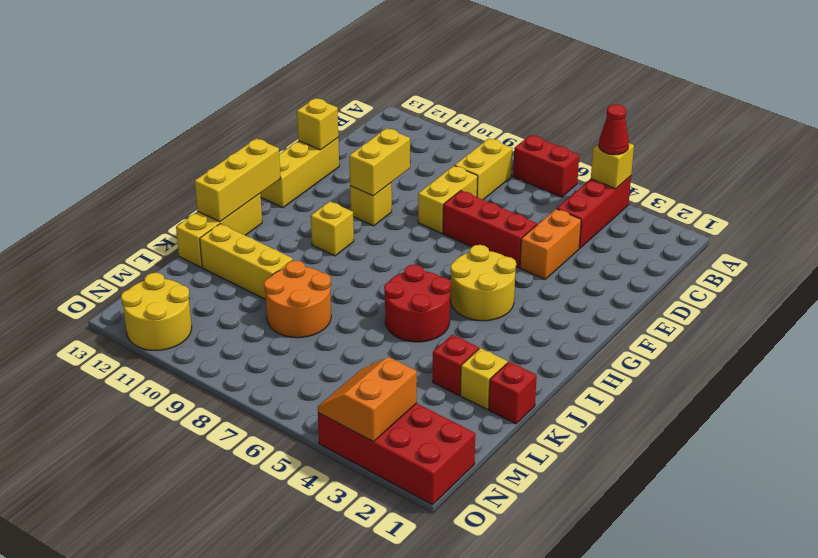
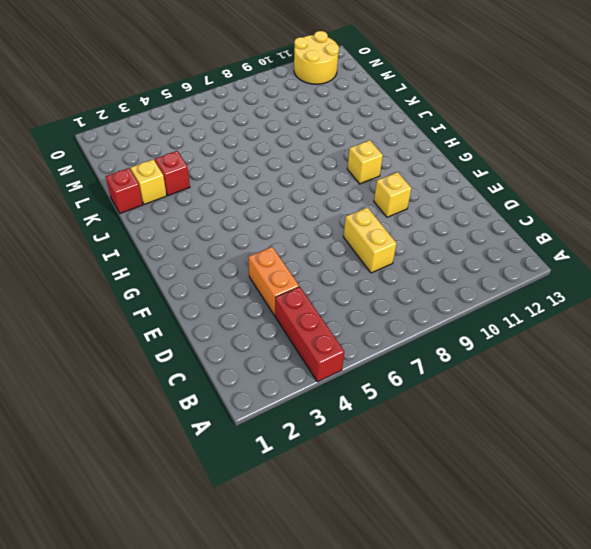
none -> red brick A6:A7 level 1
none -> yellow brick B8:C8 level 1
none -> red brick E5:E7 level 1

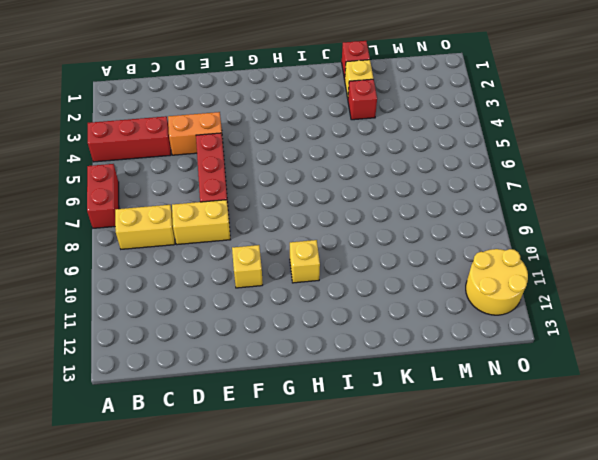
none -> yellow brick E13:G13 level 1
none -> yellow round brick G4:H5 level 1
none -> red round brick I5:J6 level 1

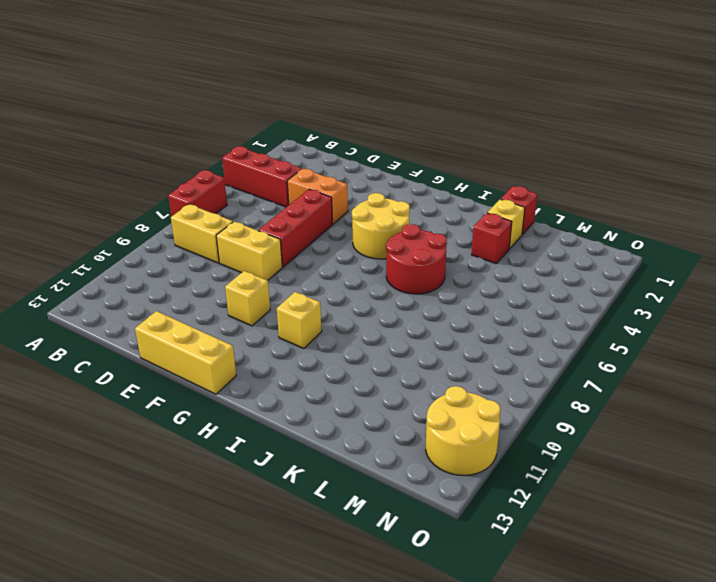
none -> yellow brick I13:K13 level 1
none -> orange round brick K8:L9 level 1
none -> yellow brick K10:K12 level 1

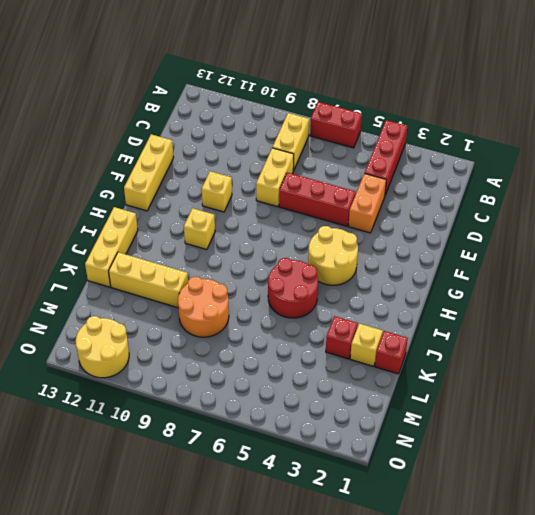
none -> red brick N1:O4 level 1
none -> yellow brick A4 level 2
none -> yellow brick E10:F10 level 2

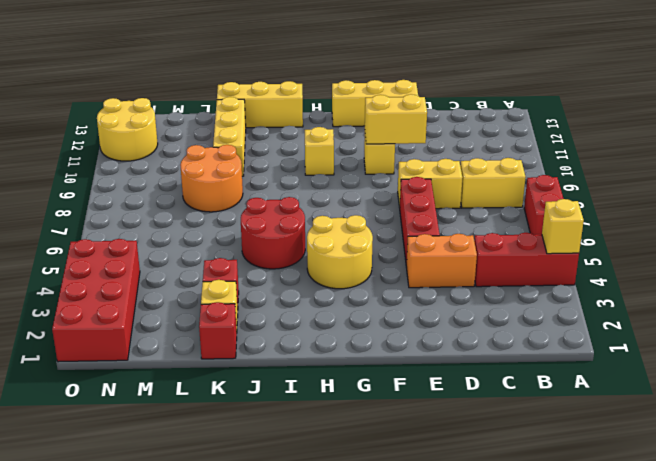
none -> yellow brick E13 level 2
none -> yellow brick H13:J13 level 2
none -> orange slope N3:O4 level 2 top 3

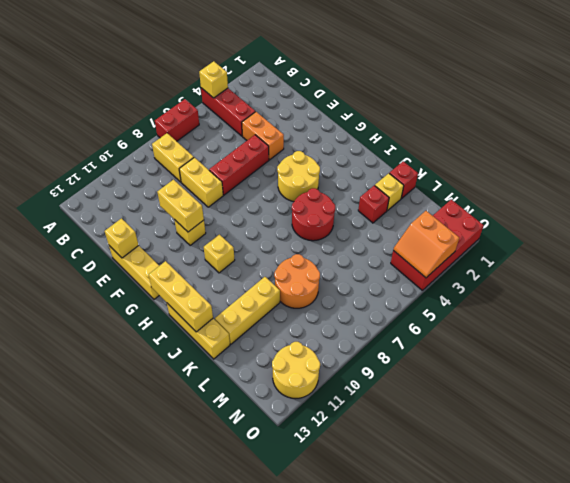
none -> red cone A4 level 3

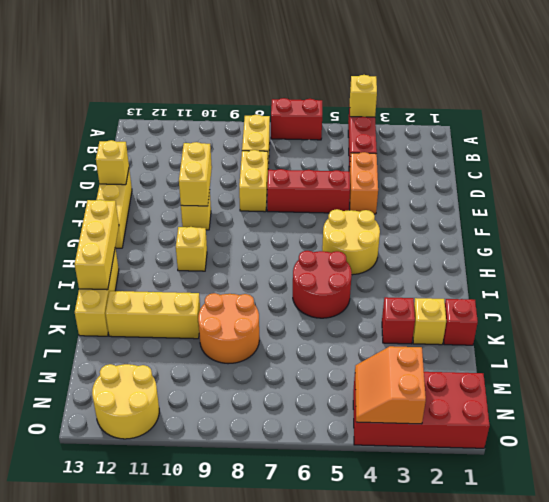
none -> red cone A4 level 3

